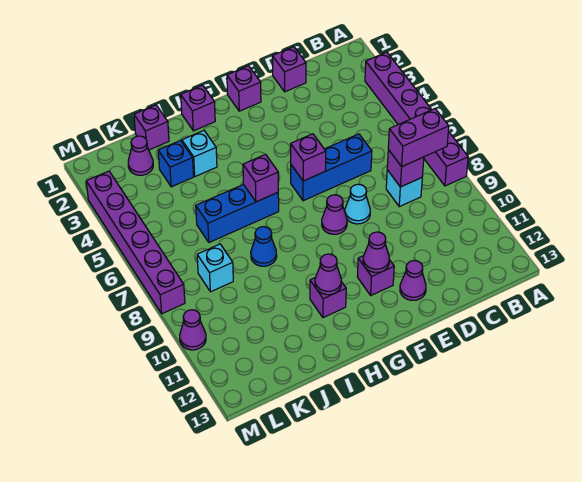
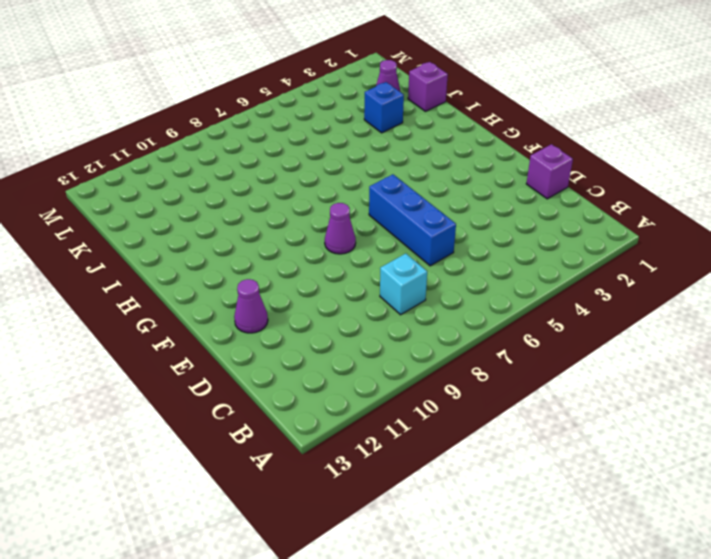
none -> purple brick A3:A8 level 1
none -> cyan cone E8 level 1
none -> purple brick F1 level 1

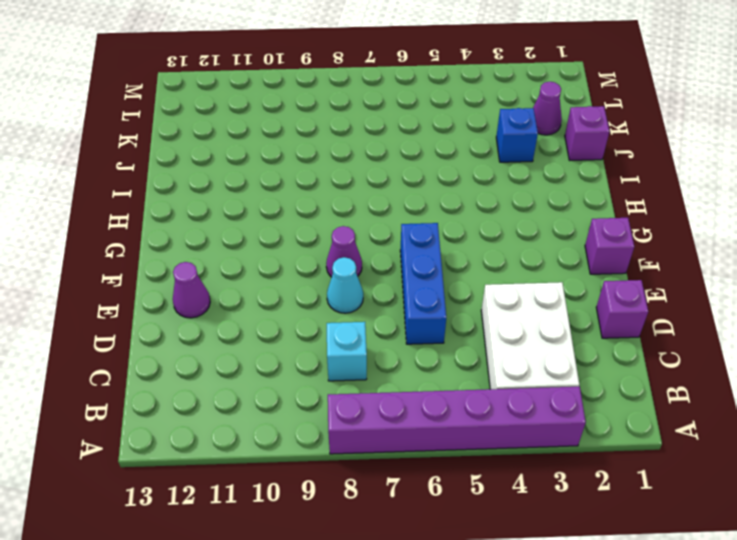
white brick B3:D4 level 1 -> none
none -> purple brick F11 level 1
none -> purple brick H1 level 1
none -> blue brick H6:J6 level 1

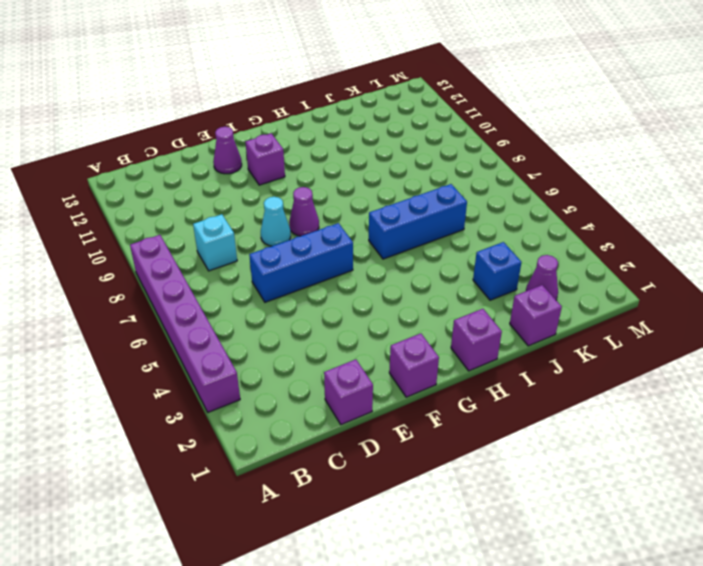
none -> purple brick H11 level 1
none -> cyan brick I3 level 1
none -> blue cone I8 level 1

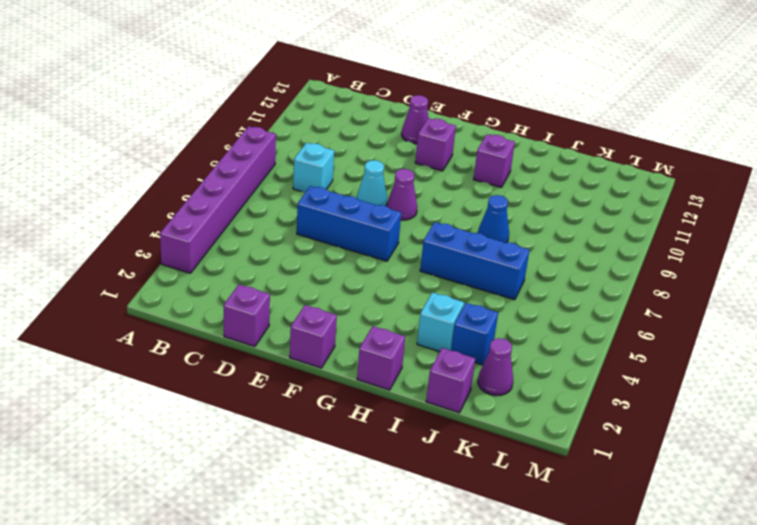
none -> cyan brick K8 level 1
none -> purple brick M3:M8 level 1
none -> purple cone M10 level 1

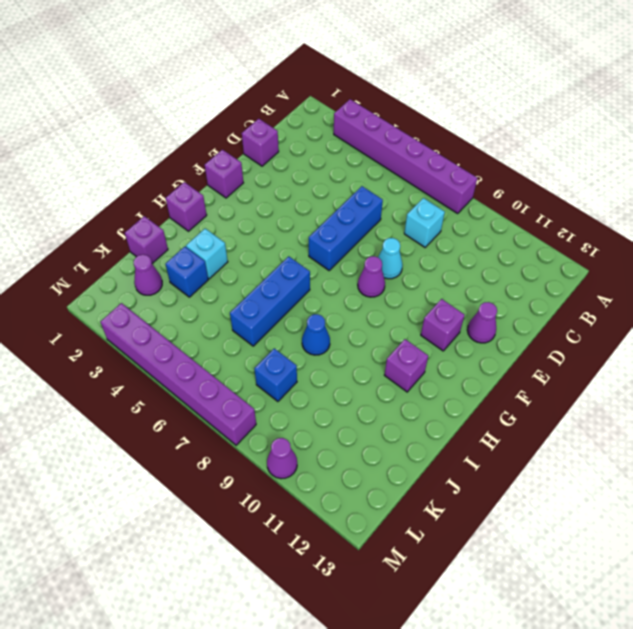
blue brick K8 level 1 -> cyan brick K8 level 1
none -> purple brick C8 level 2
none -> purple brick F6 level 2
none -> purple cone F11 level 2

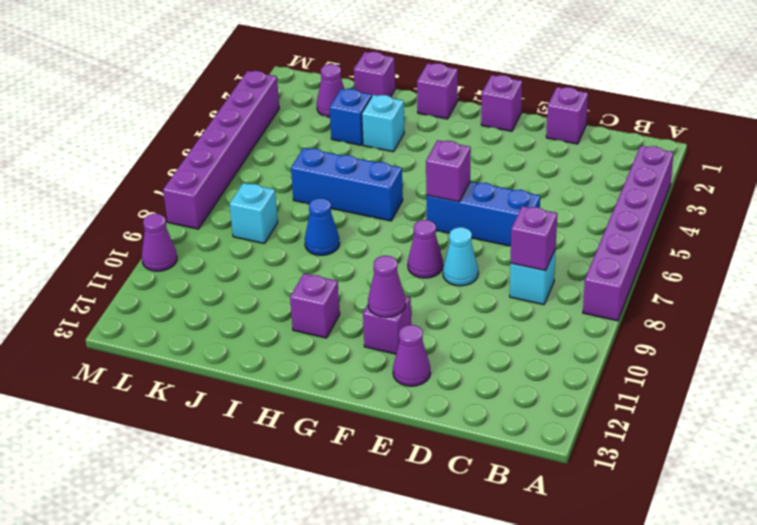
none -> purple brick H6 level 2
none -> purple cone H11 level 2
none -> purple brick B8:C8 level 3

